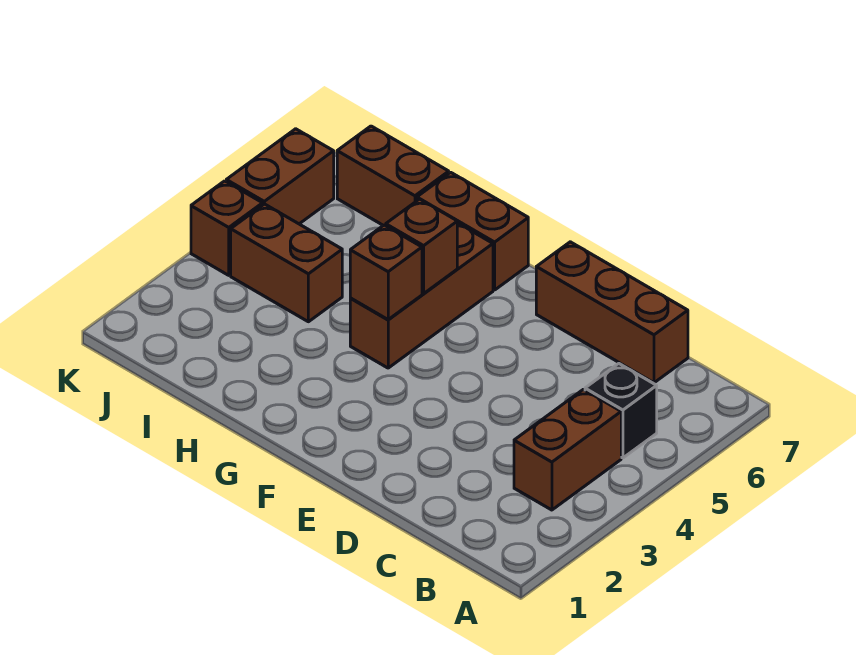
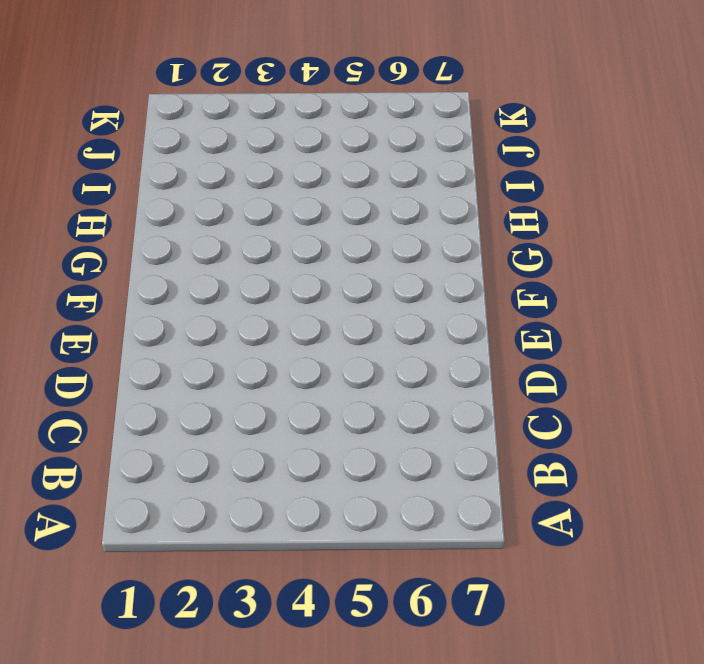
none -> brown brick B3:B4 level 1
none -> black brick B5 level 1

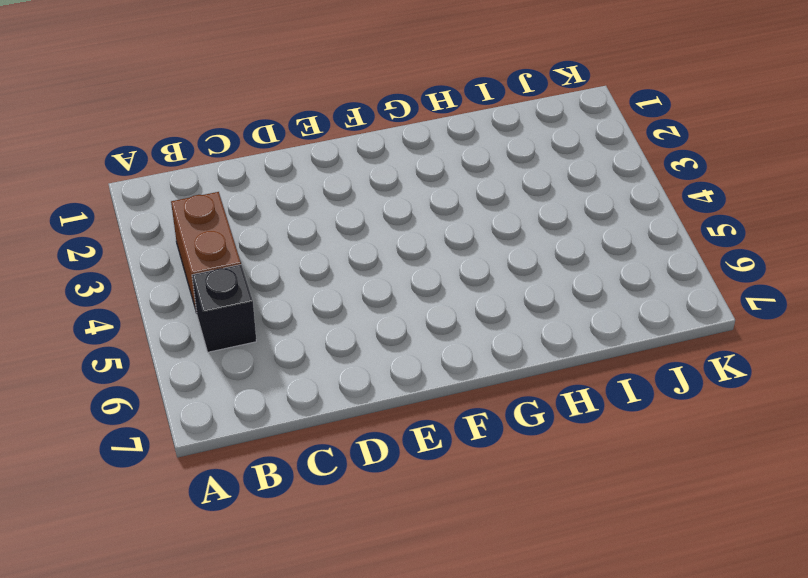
none -> brown brick C7:E7 level 1
none -> brown brick G4:G6 level 1

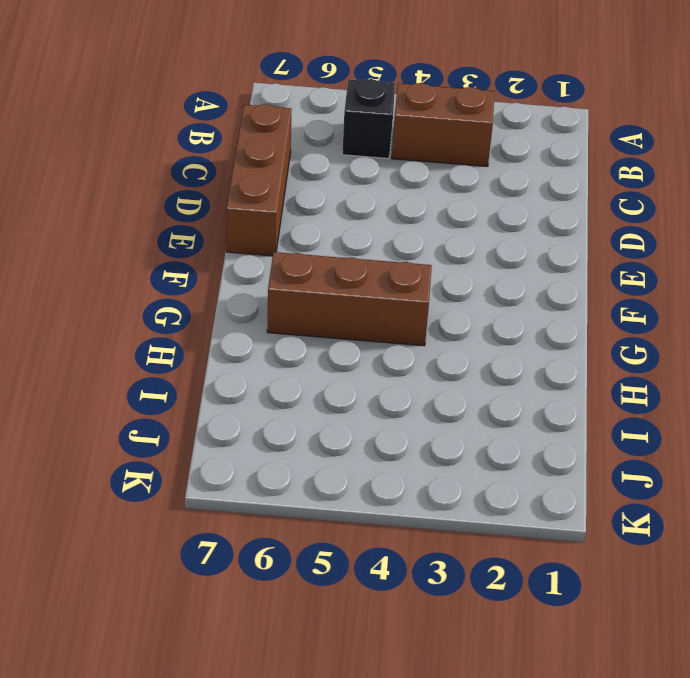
none -> brown brick G7:H7 level 1
none -> brown brick I4:J4 level 1

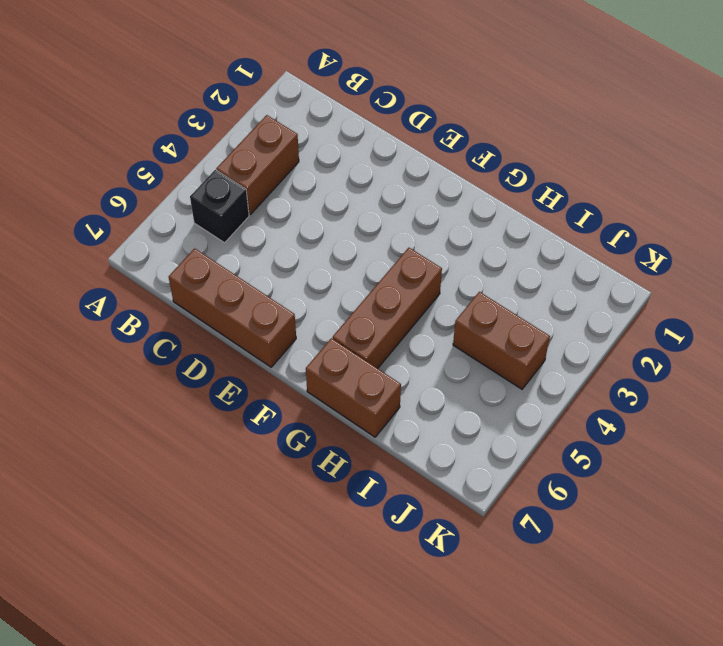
none -> brown brick I7:J7 level 1
none -> brown brick K4 level 1

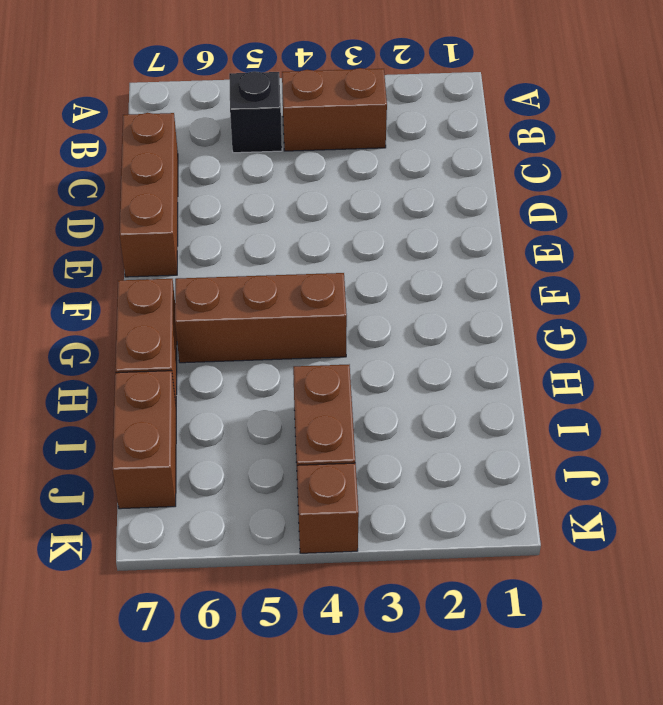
none -> brown brick K5:K6 level 1
none -> brown brick G4 level 2

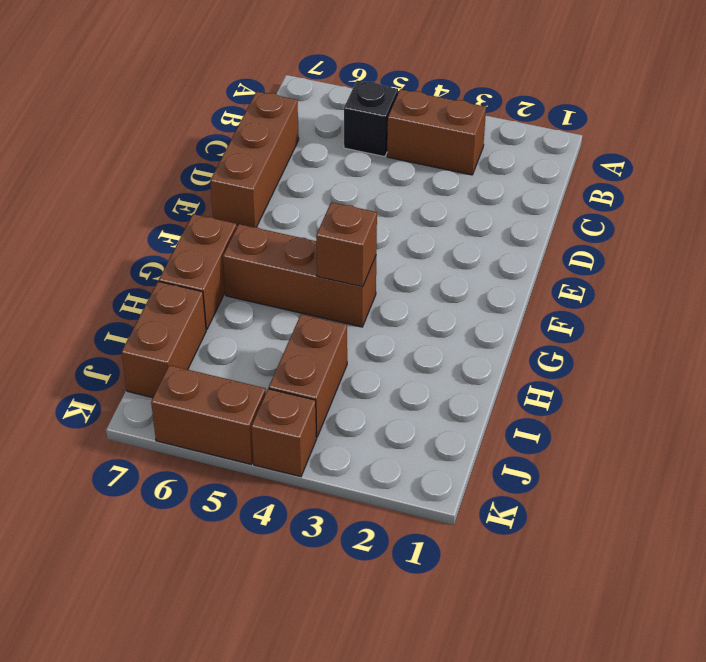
none -> brown brick G5 level 2

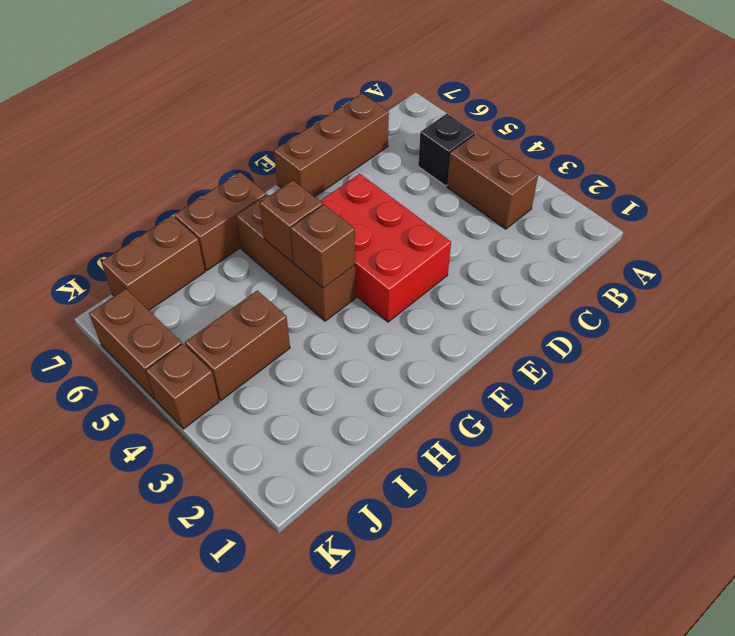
red brick E3:F5 level 1 -> none

